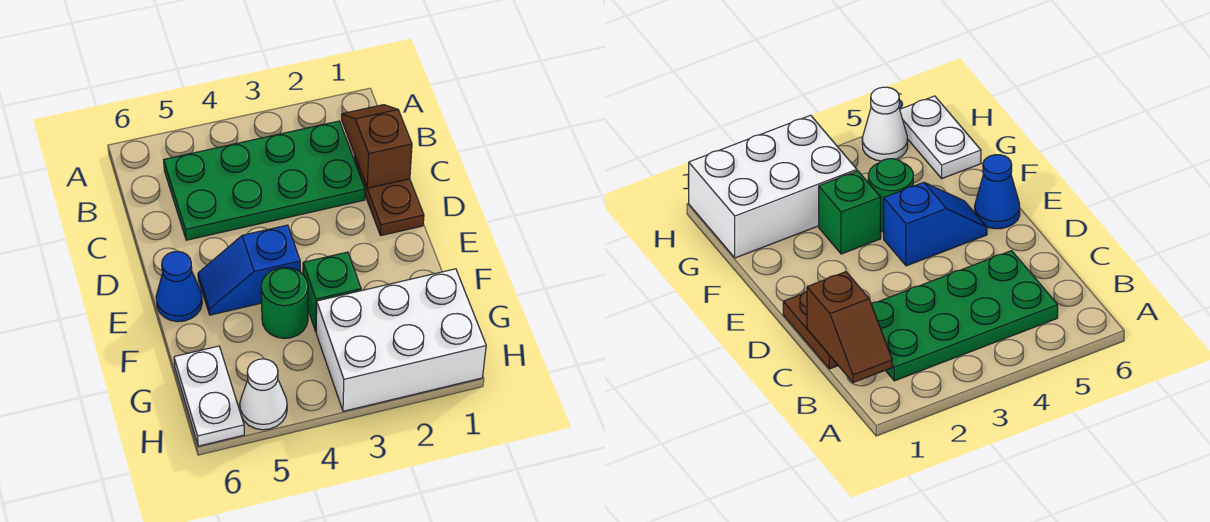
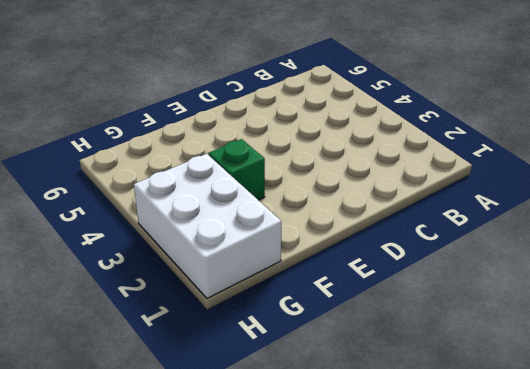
none -> green plate B2:C5 level 1
none -> brown plate C1:D1 level 1

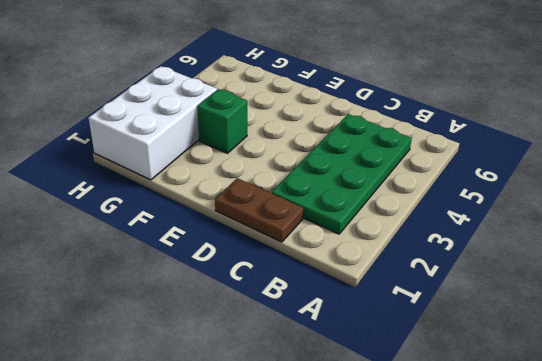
none -> blue slope E4:E5 level 1 top 4
none -> blue cone E6 level 1

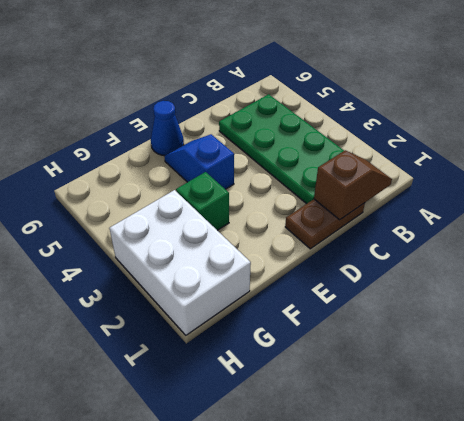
none -> green round brick F4 level 1
none -> white plate G6:H6 level 1

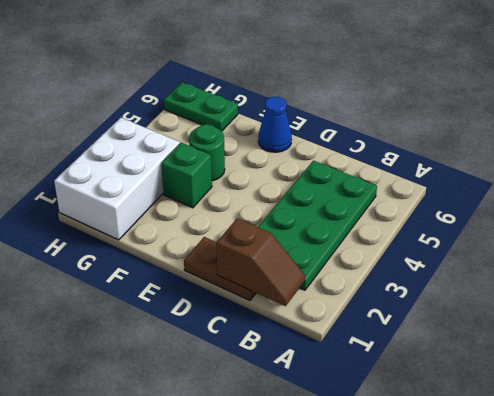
green plate G6:H6 level 1 -> white plate G6:H6 level 1
none -> blue slope E4:E5 level 1 top 4
none -> white cone H5 level 1

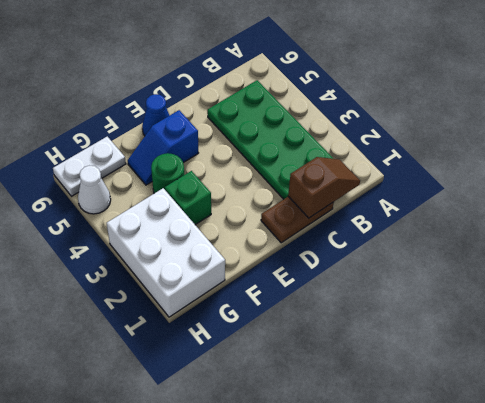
blue slope E5:F5 level 1 top E -> blue slope E4:E5 level 1 top 4

